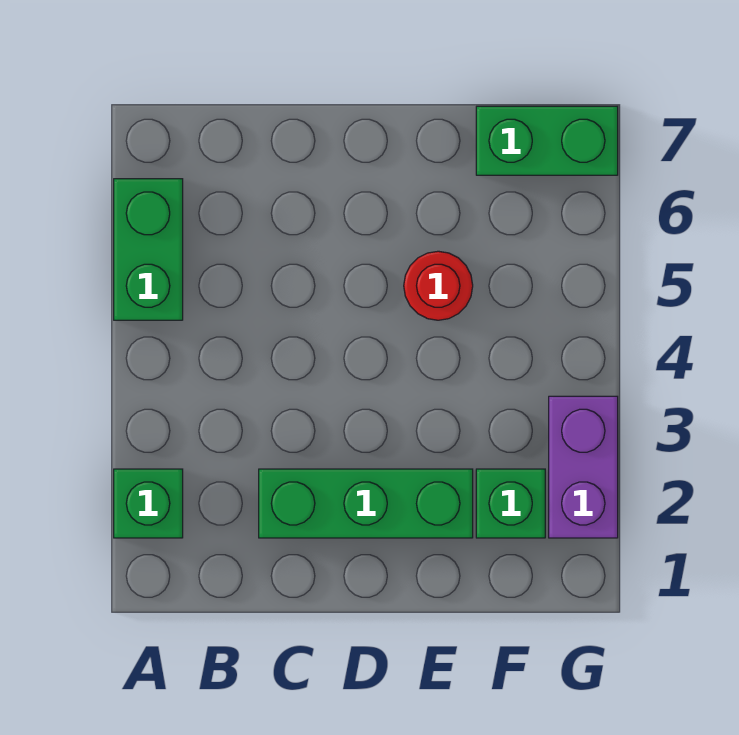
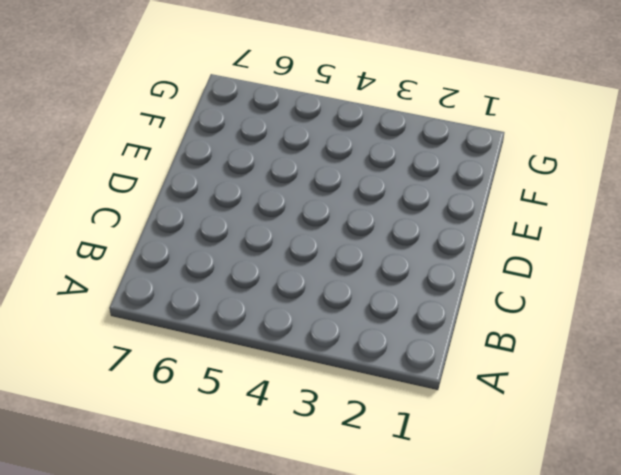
none -> green brick A2 level 1
none -> green brick A5:A6 level 1

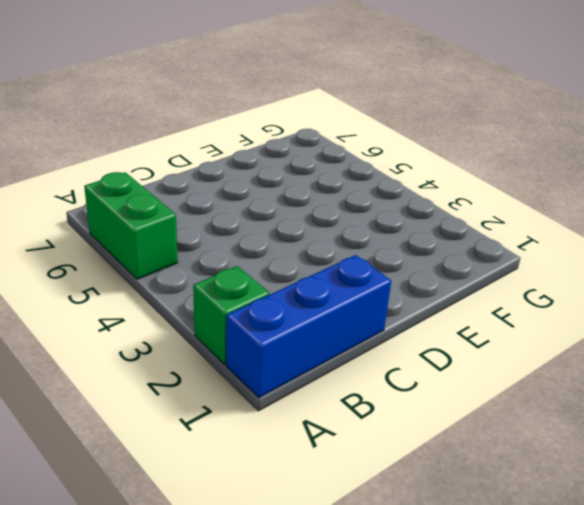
blue brick A1:C1 level 1 -> none
none -> green brick C2:E2 level 1
none -> red round brick E5 level 1

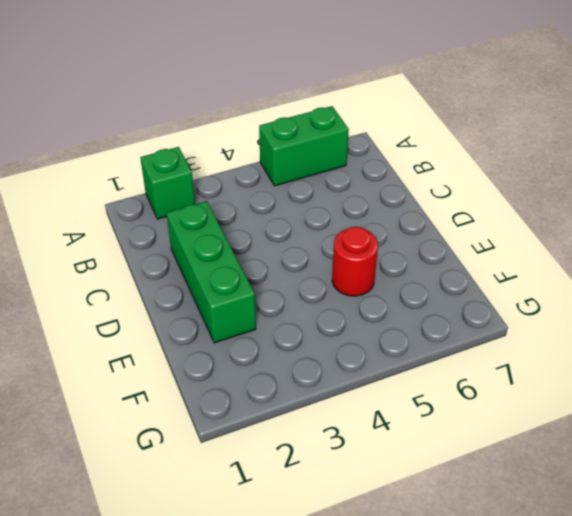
none -> green brick F2 level 1
none -> green brick F7:G7 level 1

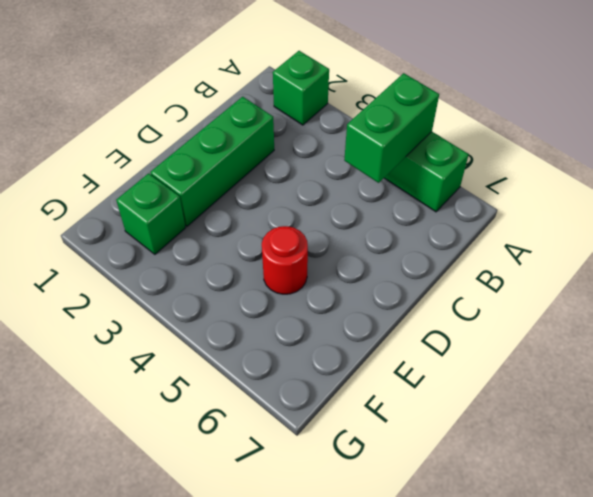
green brick A5:B5 level 2 -> green brick F7:G7 level 1
none -> purple brick G2:G3 level 1

